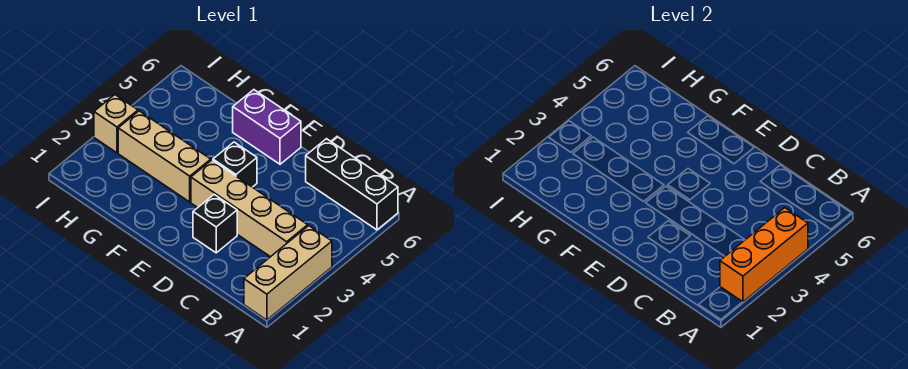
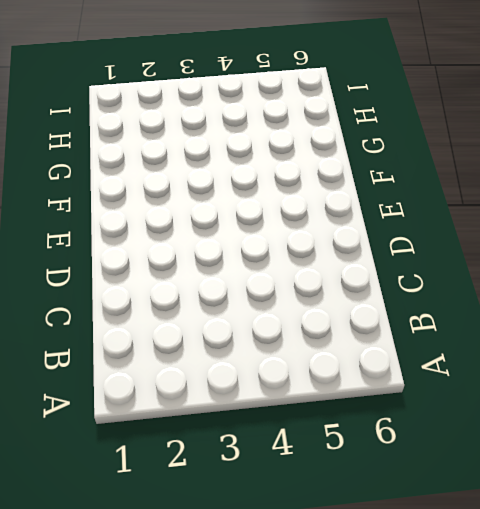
none -> tan brick A1:A3 level 1
none -> black brick A6:C6 level 1

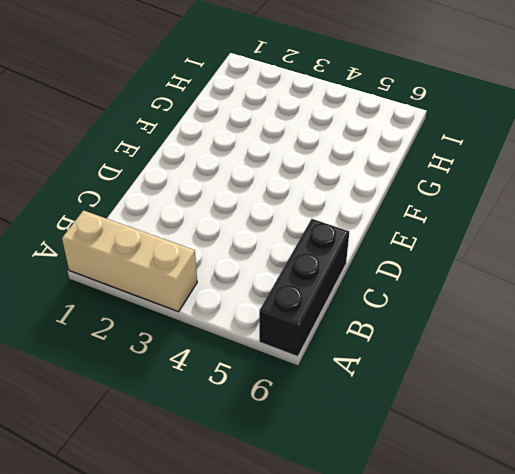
none -> tan brick B3:E3 level 1
none -> black brick D2 level 1

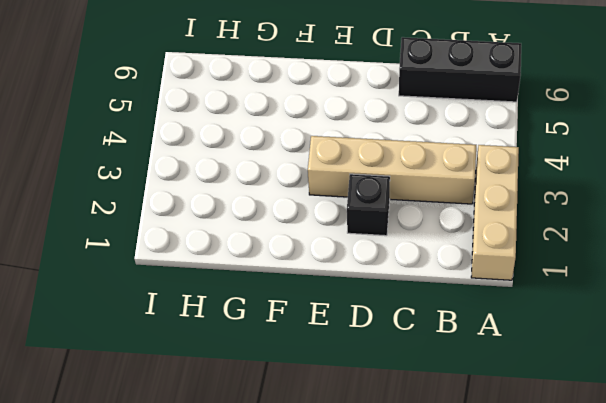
none -> black brick E4 level 1
none -> purple brick E6:F6 level 1

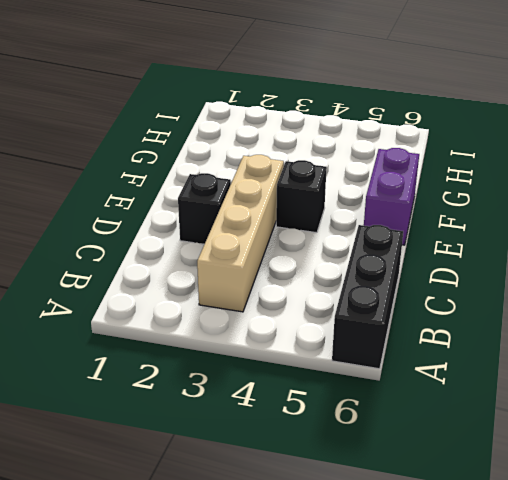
none -> tan brick A1:A3 level 1
none -> tan brick F3:H3 level 1

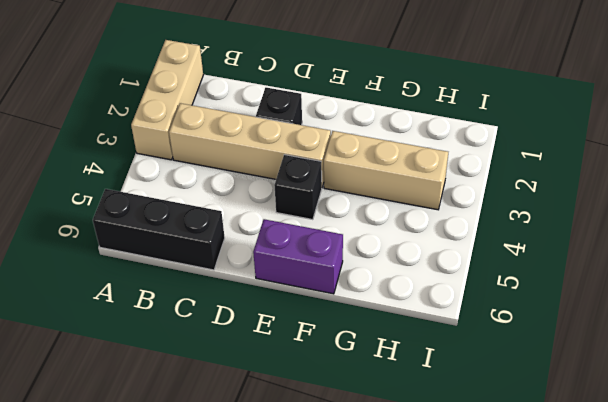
none -> tan brick I3 level 1
none -> orange brick A2:A4 level 2

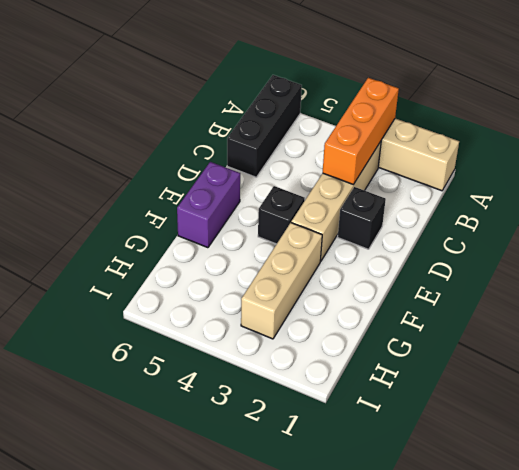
orange brick A3:C3 level 2 -> orange brick A2:A4 level 2
none -> tan brick I3 level 1

